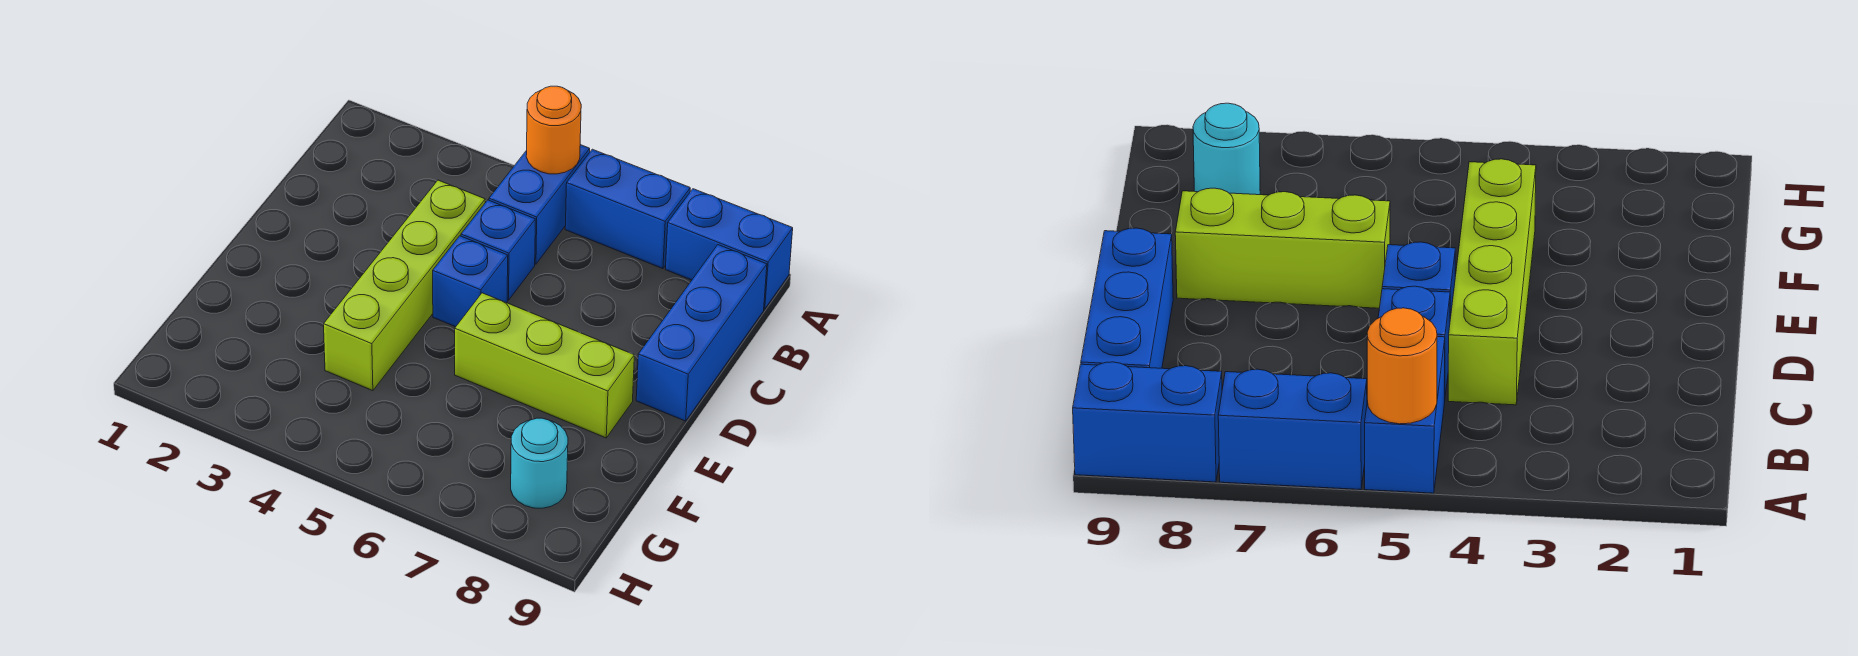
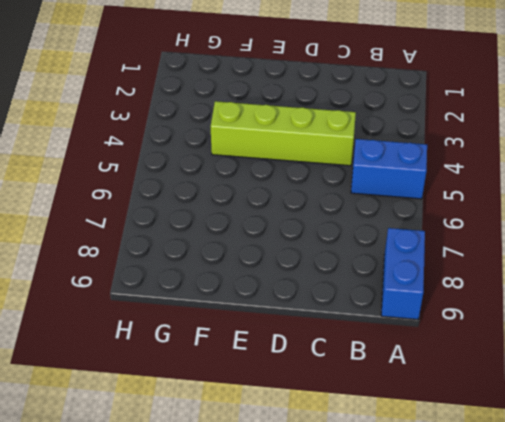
none -> blue brick A6:A7 level 1
none -> blue brick B9:D9 level 1

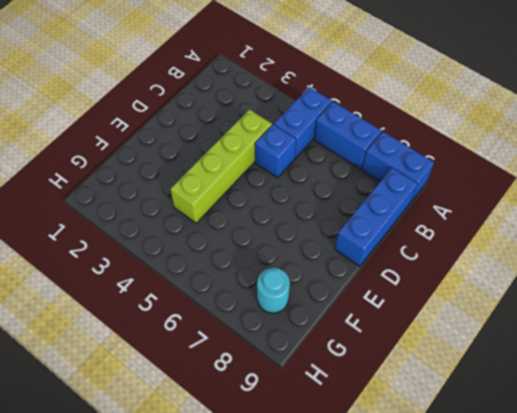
none -> blue brick D5 level 1
none -> lime brick E6:E8 level 1

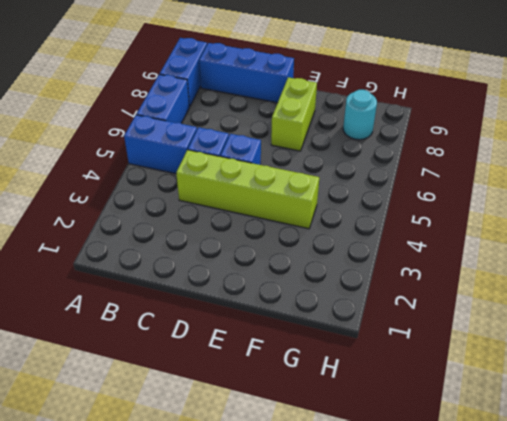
lime brick E7:E8 level 1 -> lime brick E6:E8 level 1
none -> orange round brick A5 level 2

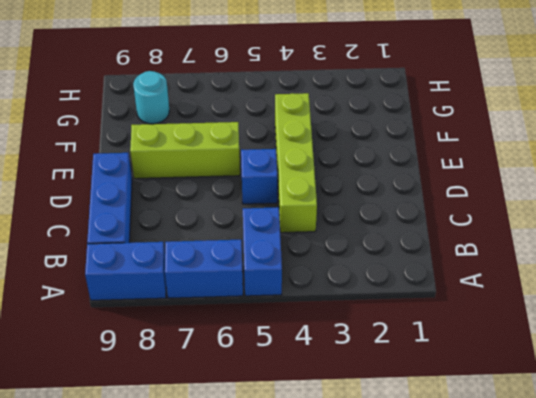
none -> blue brick C5 level 1
none -> orange round brick A5 level 2

